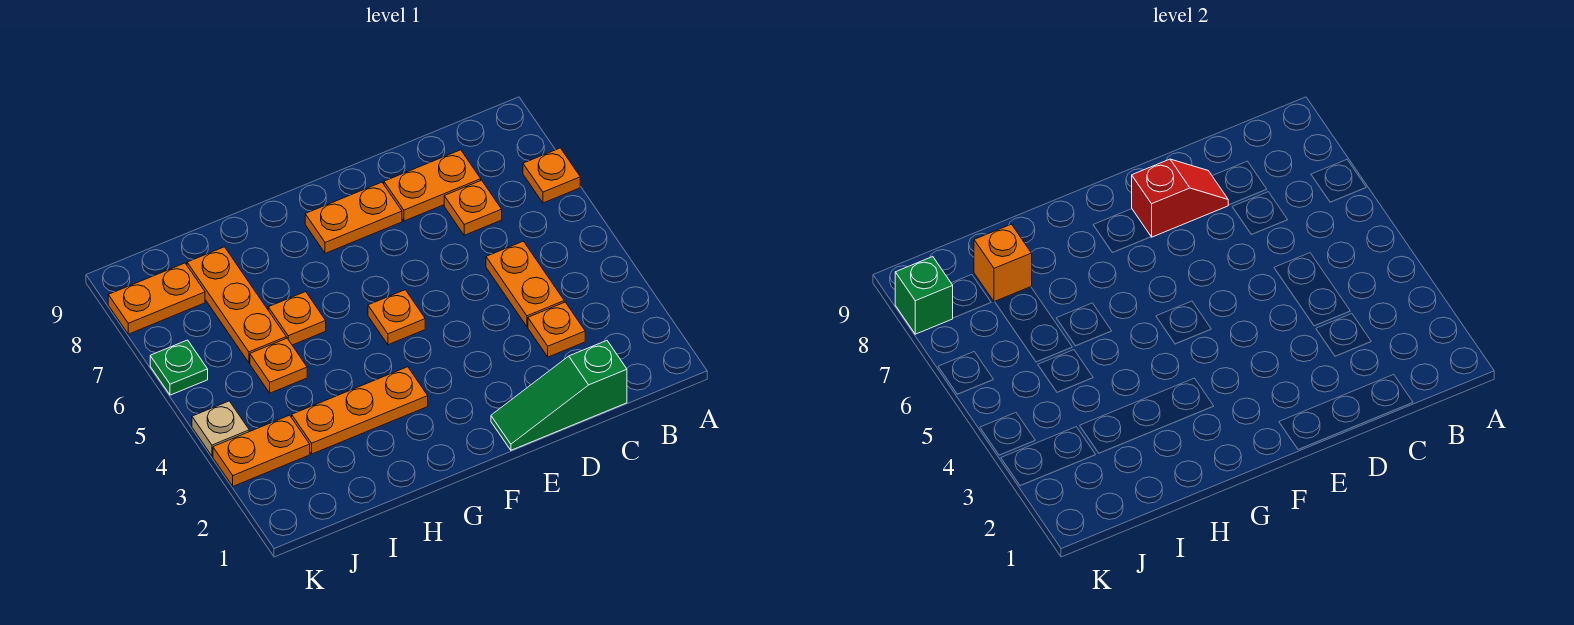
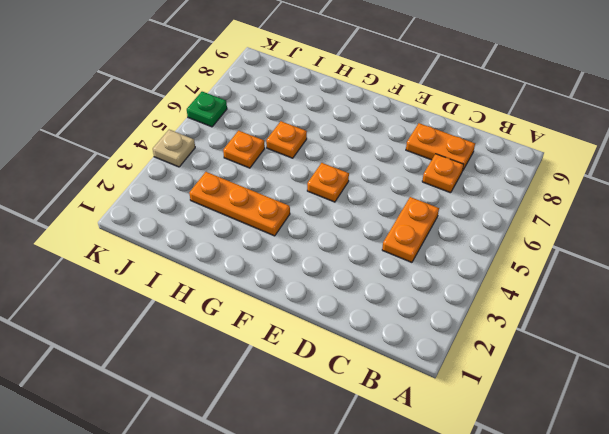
none -> orange plate A7 level 1
none -> green slope C1:E1 level 1 top C
none -> orange plate C3 level 1

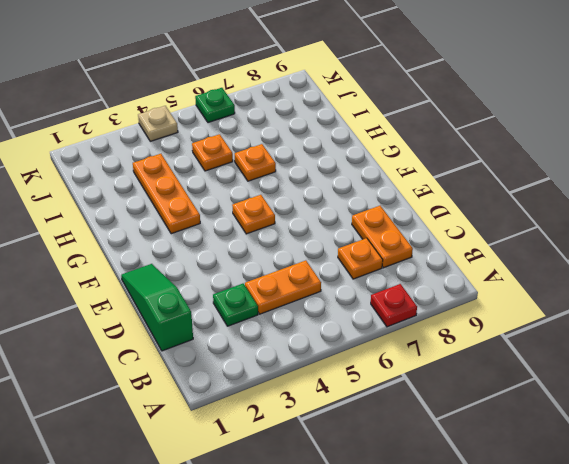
red plate A7 level 1 -> orange plate A7 level 1
green plate C3 level 1 -> orange plate C3 level 1
none -> orange plate E8:F8 level 1
none -> orange plate I6:I8 level 1
none -> orange plate J3:K3 level 1

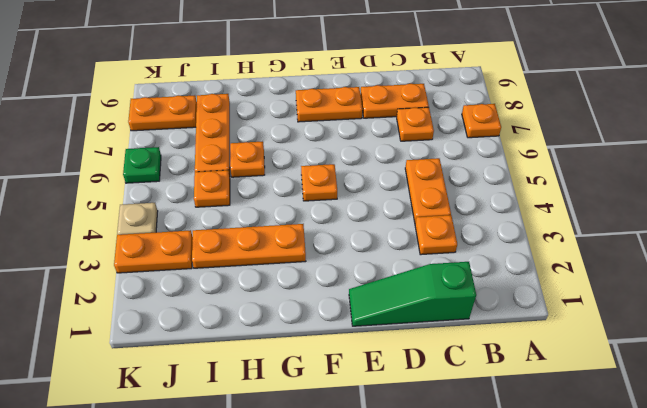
none -> red slope D8:E8 level 2 top E
none -> orange brick I8 level 2
none -> green brick K8 level 2

